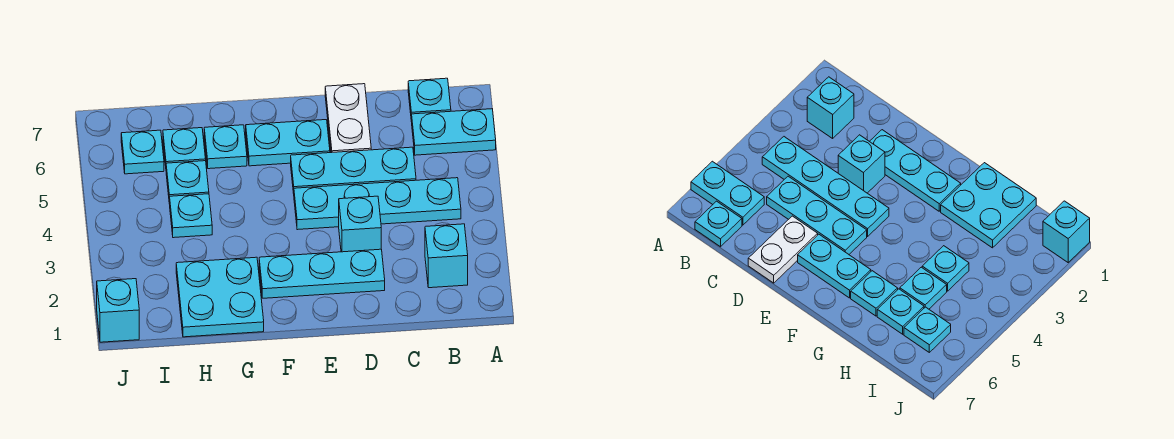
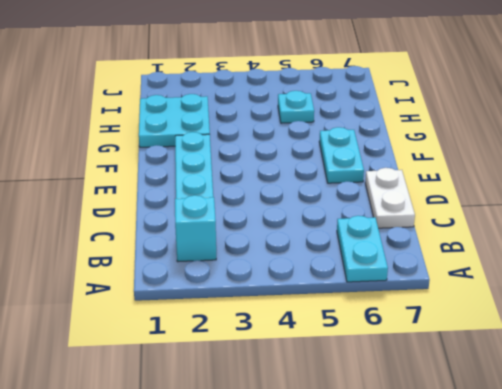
white plate C7:D7 level 1 -> white plate D6:D7 level 1
none -> cyan plate B4:E4 level 1
none -> cyan plate B7 level 1
none -> cyan plate C5:E5 level 1

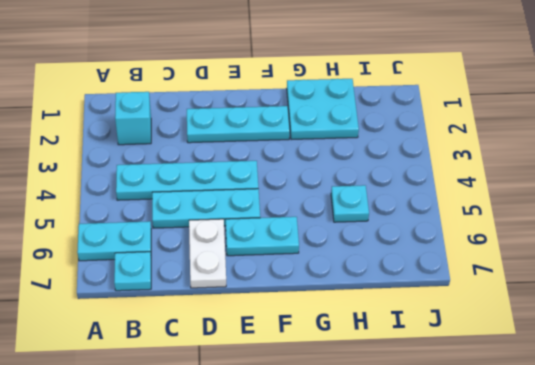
none -> cyan brick D3 level 1
none -> cyan plate G6 level 1
none -> cyan plate H4 level 1

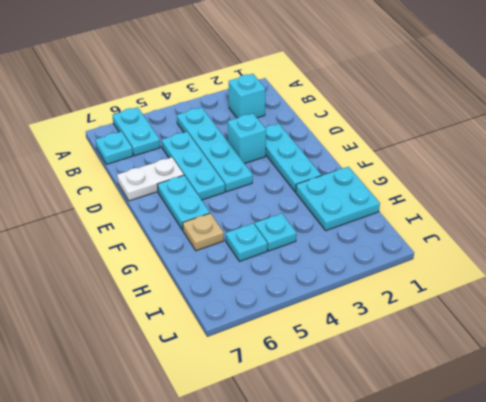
tan plate G6 level 1 -> cyan plate G6 level 1
none -> cyan plate H6 level 1
none -> cyan plate I6 level 1
none -> cyan brick J1 level 1

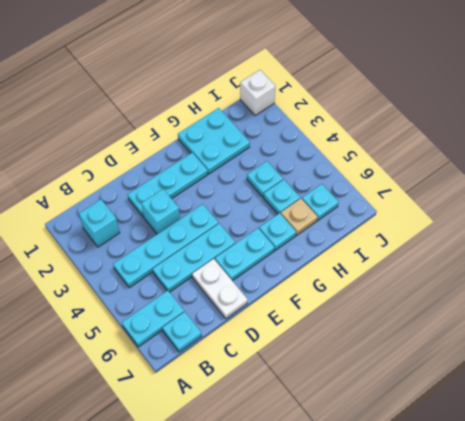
tan plate H6 level 1 -> cyan plate H6 level 1
white brick J1 level 1 -> cyan brick J1 level 1

